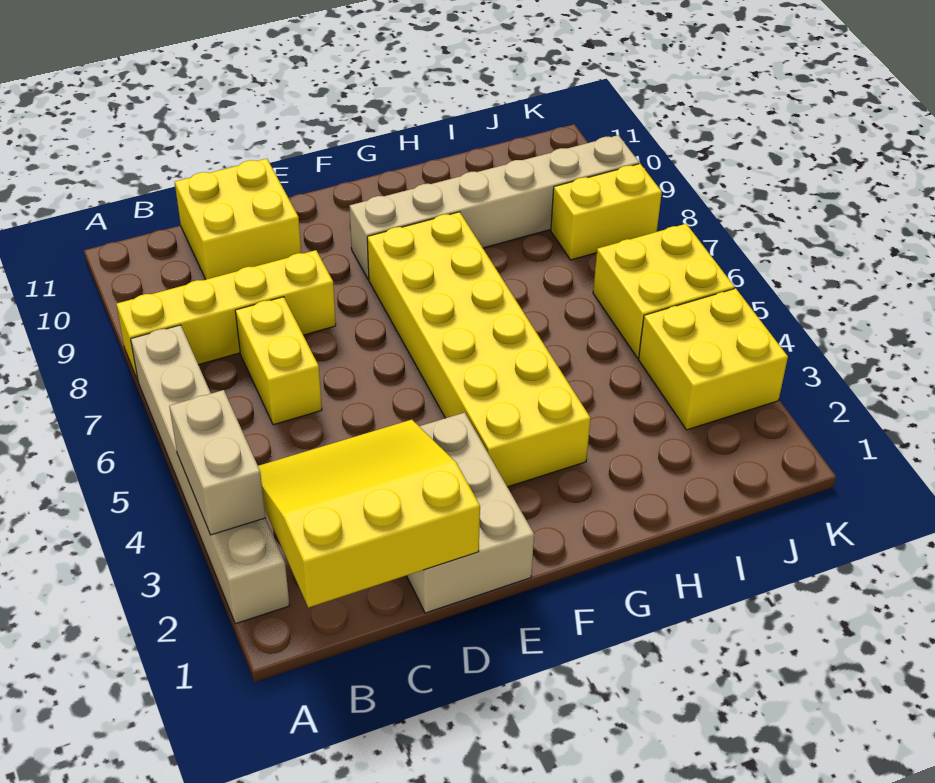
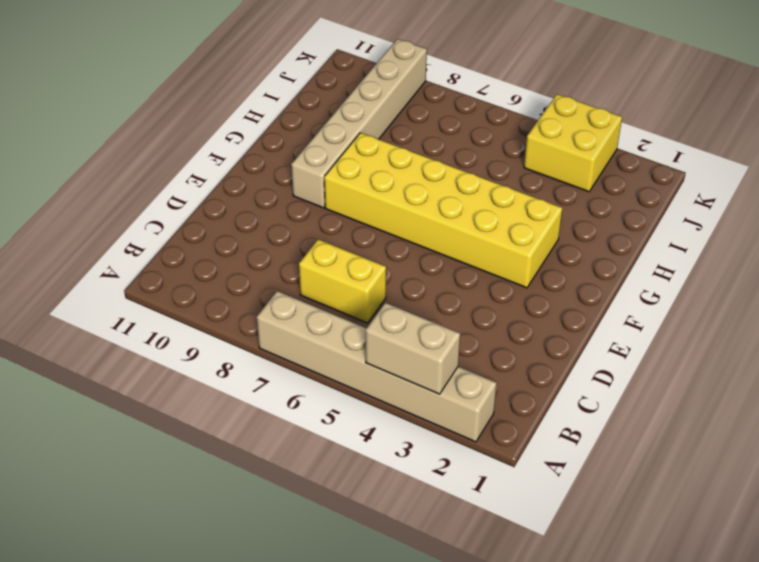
none -> yellow brick A8:D8 level 1
none -> yellow brick C10:D11 level 1
none -> tan brick D1:E3 level 1

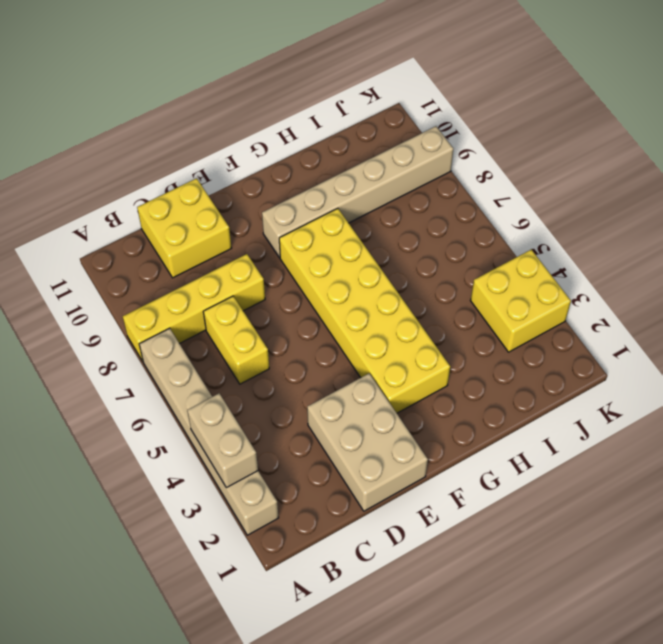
none -> yellow brick J5:K6 level 1
none -> yellow brick J8:K8 level 1
none -> yellow slope B1:D3 level 2 top 1

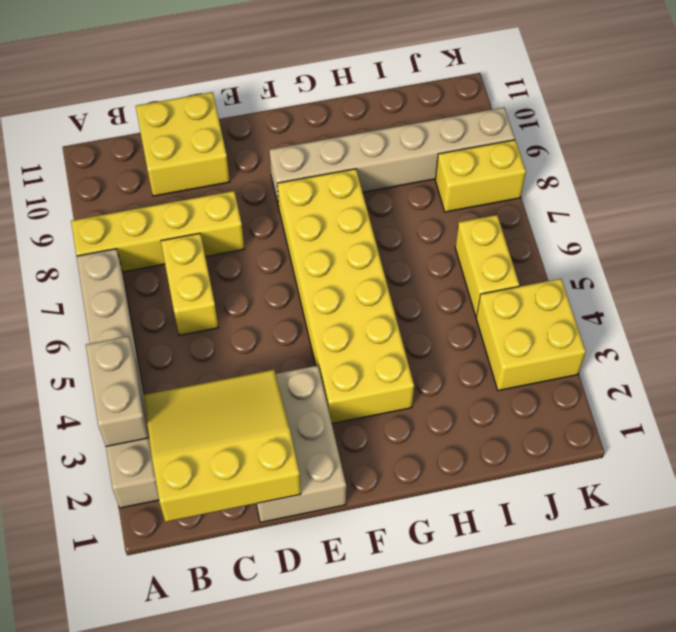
yellow brick J5:J6 level 1 -> yellow brick J5:K6 level 1

